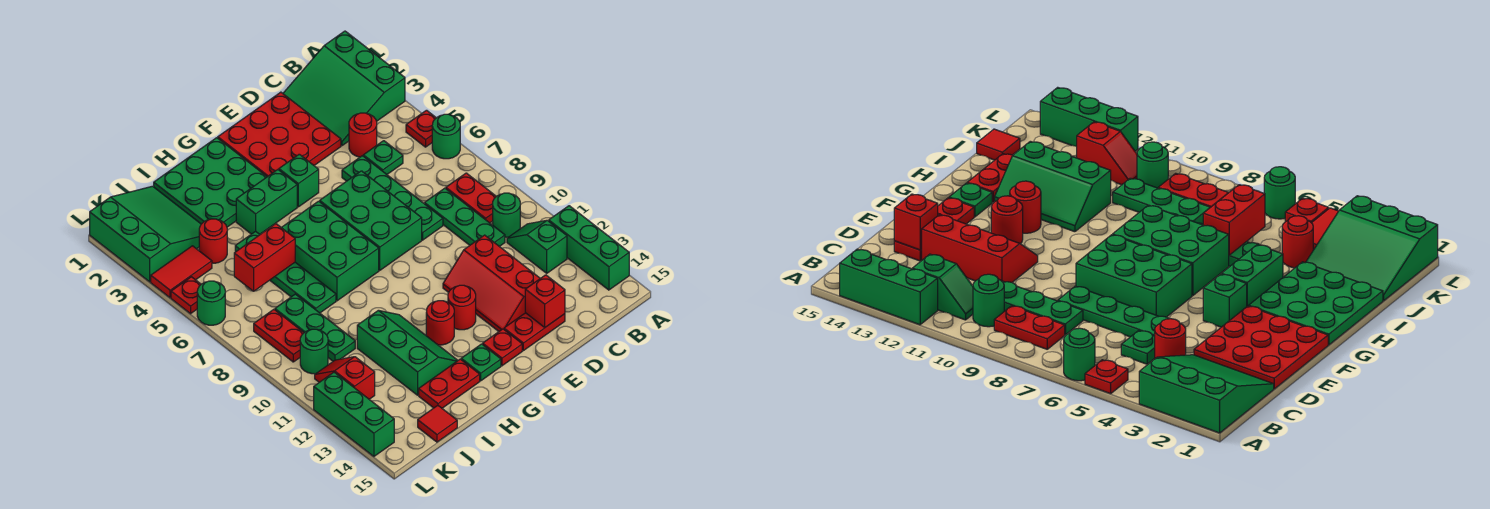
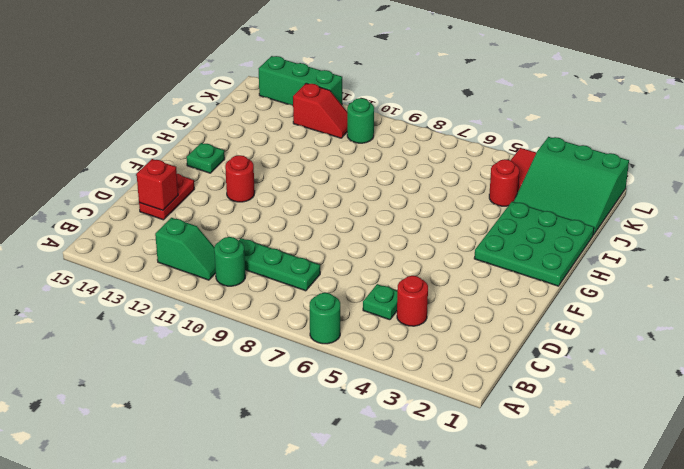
none -> green slope A1:C3 level 1 top A
none -> red plate A5 level 1
none -> green brick A12:A14 level 1
none -> red plate B8:B9 level 1

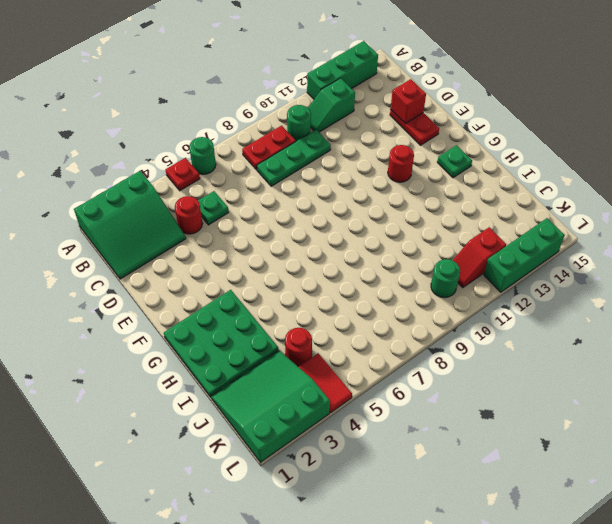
none -> red plate D1:F3 level 1
none -> green plate D5:D8 level 1
none -> red slope D11:E13 level 1 top D
none -> green brick E6:F8 level 1

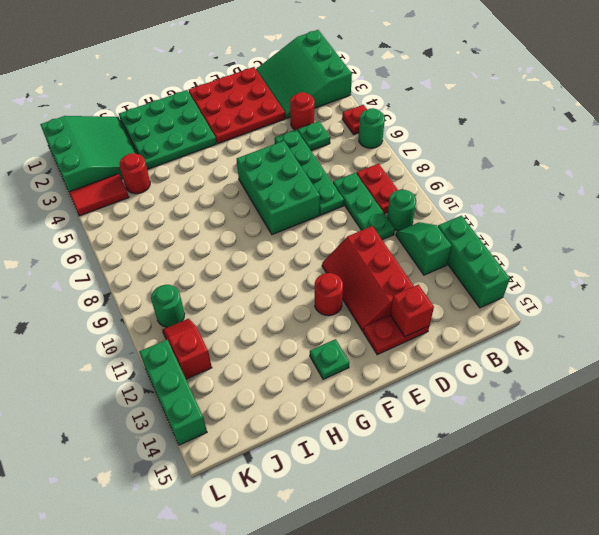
none -> green brick F4 level 1
none -> red plate F14 level 1
none -> green brick G4:H4 level 1
none -> green brick G6:H8 level 1

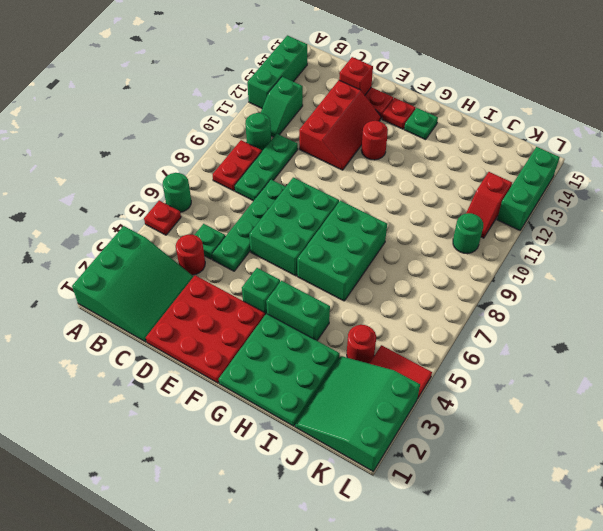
none -> red round brick G12 level 1
none -> green slope H11:I13 level 1 top I
none -> red plate H14:I14 level 1
none -> green plate I5:I8 level 1

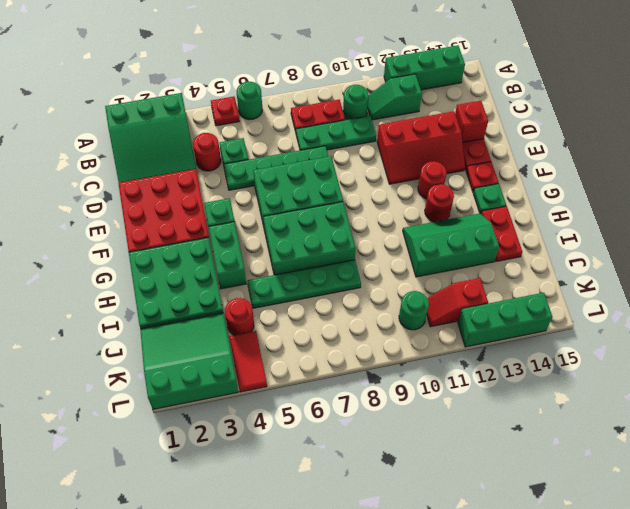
none -> green plate J8:J10 level 1
none -> red tile J15 level 1
none -> red plate K8:K9 level 1
none -> red plate L5 level 1

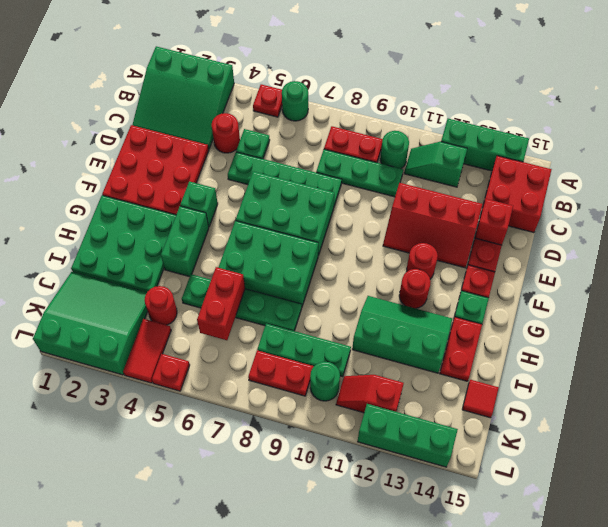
red brick B14:C15 level 1 -> none
none -> green round brick L6 level 1

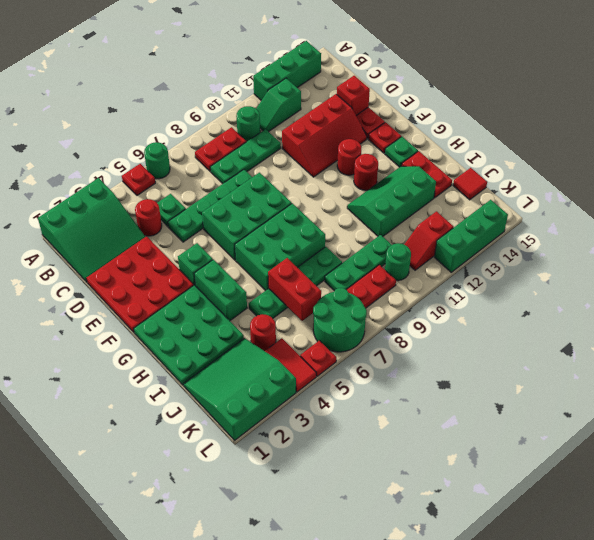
green round brick K6:L7 level 1 -> green round brick L6 level 1

